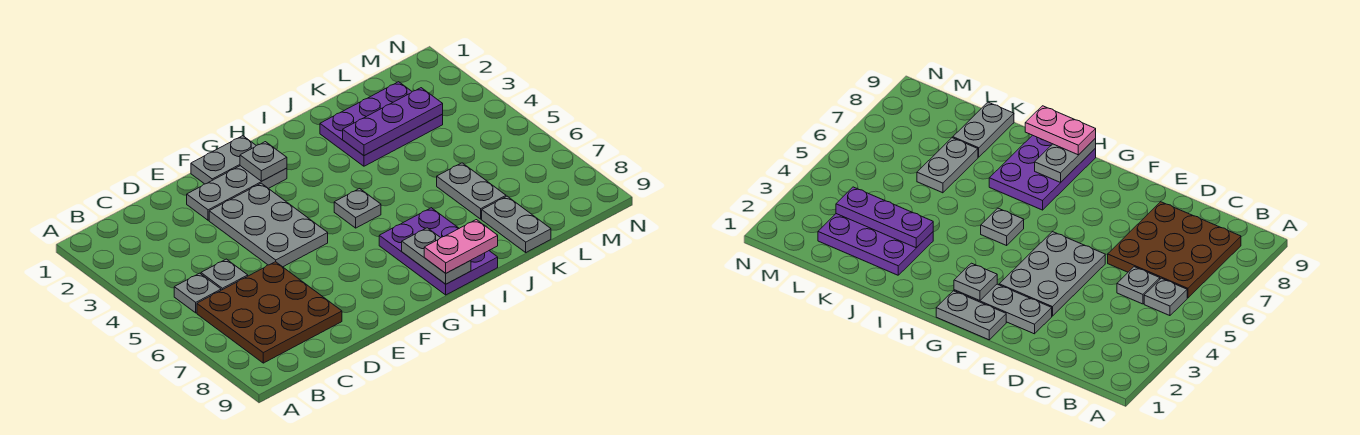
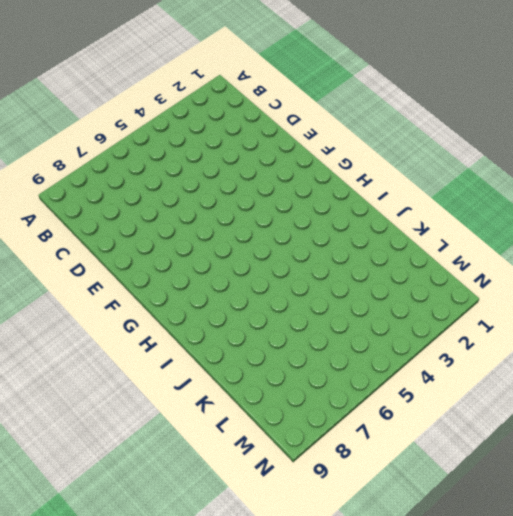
none -> grey plate B5 level 1
none -> brown plate B6:D8 level 1
none -> grey plate C5 level 1

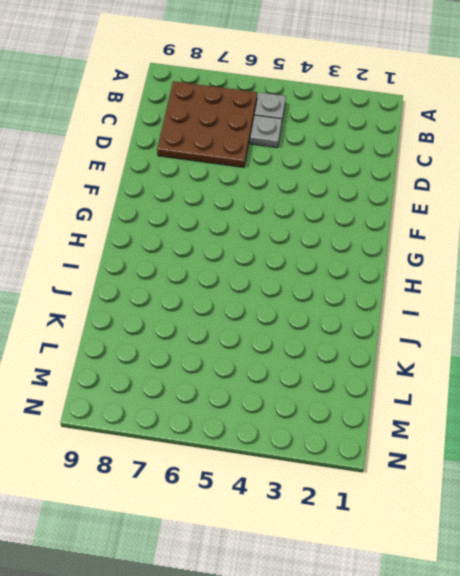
none -> grey plate E2:G2 level 1
none -> grey plate E3:F5 level 1
none -> grey plate F1:G1 level 1

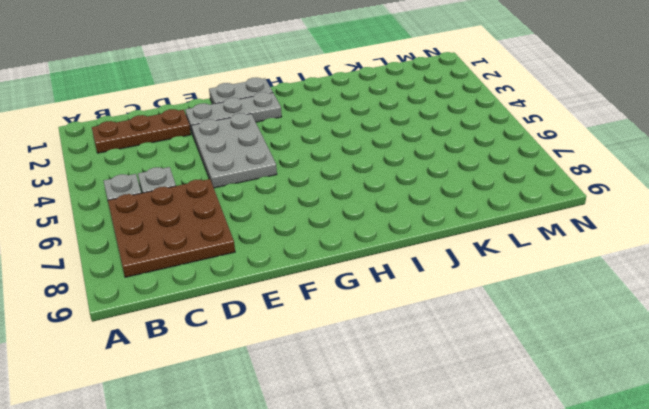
brown plate B2:D2 level 1 -> none
none -> grey plate H5 level 1
none -> purple plate H7:I9 level 1
none -> purple plate J2:L3 level 1

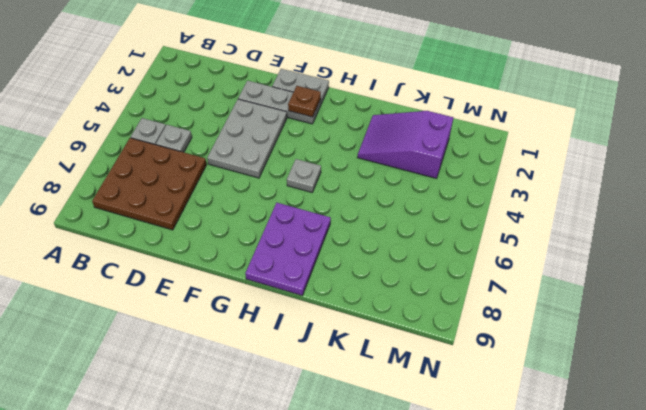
brown plate G2 level 2 -> grey plate G2 level 2
purple slope J2:L3 level 1 top L -> purple plate J2:L3 level 1
none -> grey plate K6:K7 level 1
none -> grey plate K8:K9 level 1
none -> grey plate H8:H9 level 2

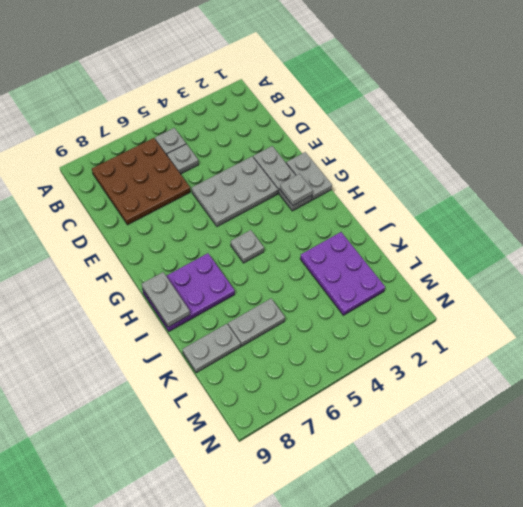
grey plate H9:I9 level 2 -> grey plate H8:H9 level 2
none -> purple plate J3:L3 level 2
none -> pink plate H9:I9 level 3

